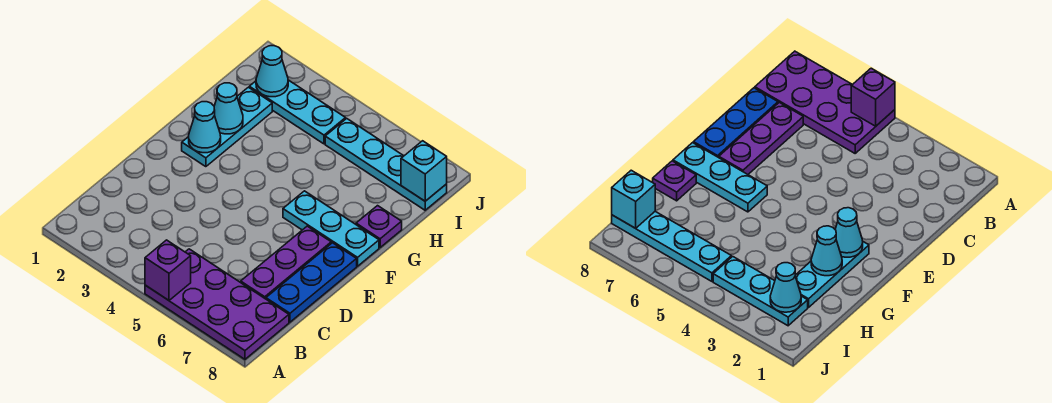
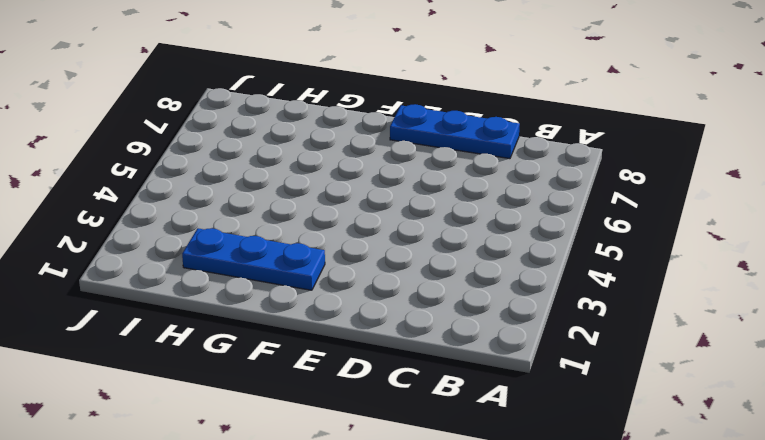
blue plate F2:H2 level 1 -> cyan plate F2:H2 level 1
none -> purple plate A5:B8 level 1
none -> purple plate C7:E7 level 1
none -> cyan plate F6:F8 level 1

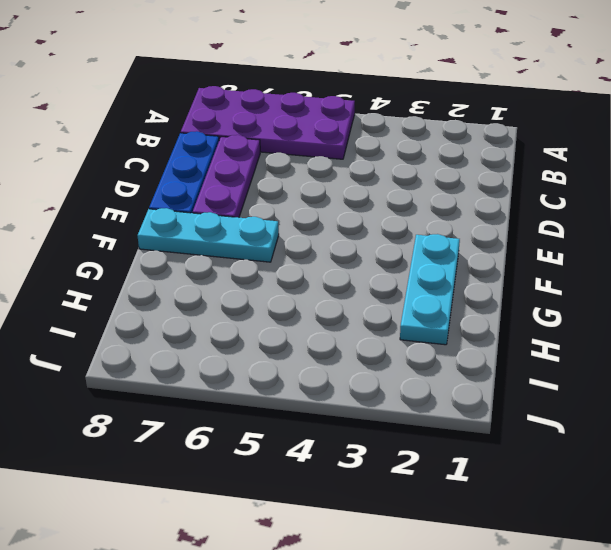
none -> purple plate G8 level 1
none -> cyan plate I2:I4 level 1
none -> cyan plate I5:I8 level 1

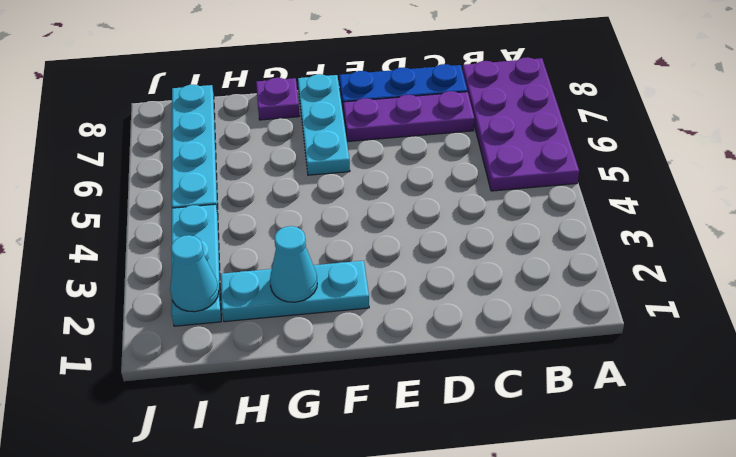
none -> purple brick A5 level 2
none -> cyan cone F2 level 2
none -> cyan brick I8 level 2

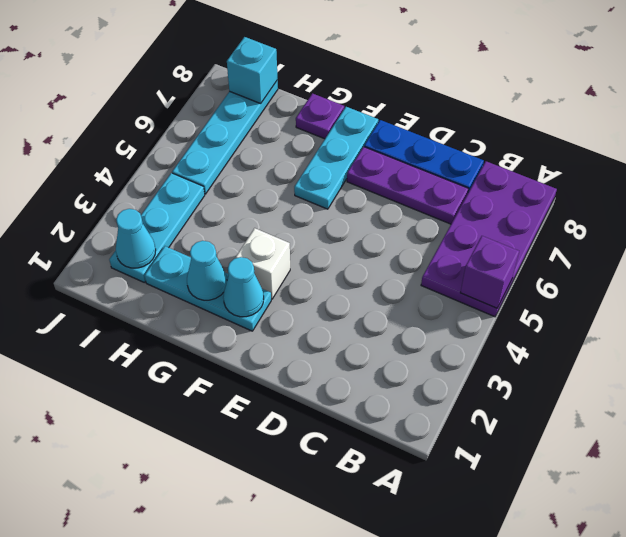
white brick F3 level 1 -> none

